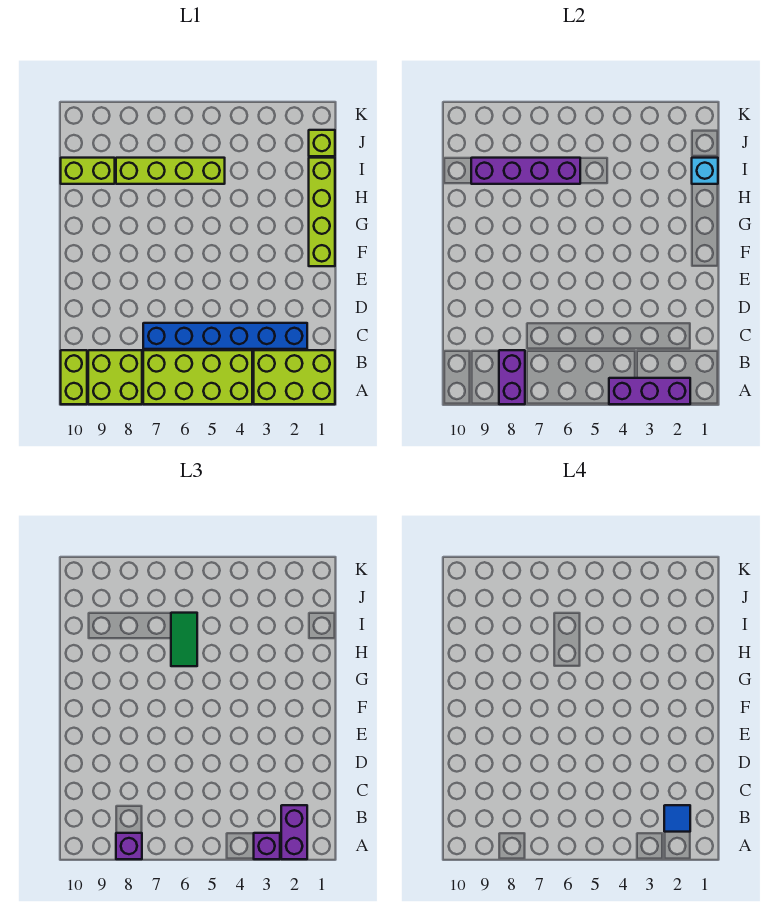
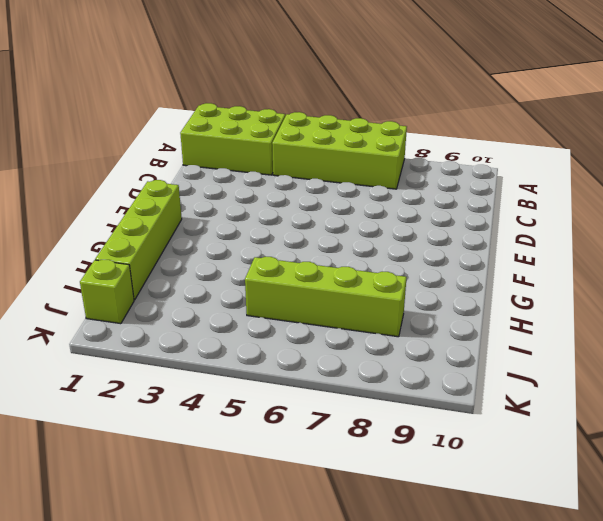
none -> lime brick A8:B9 level 1
none -> lime brick A10:B10 level 1
none -> blue brick C2:C7 level 1

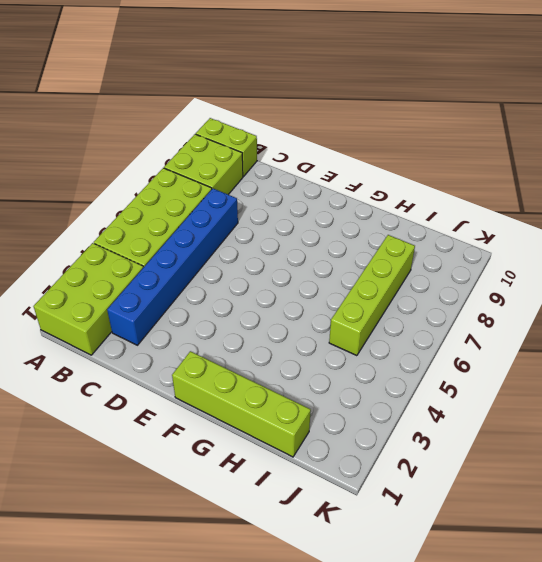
none -> lime brick I9:I10 level 1
none -> lime brick J1 level 1
none -> purple brick A2:A4 level 2

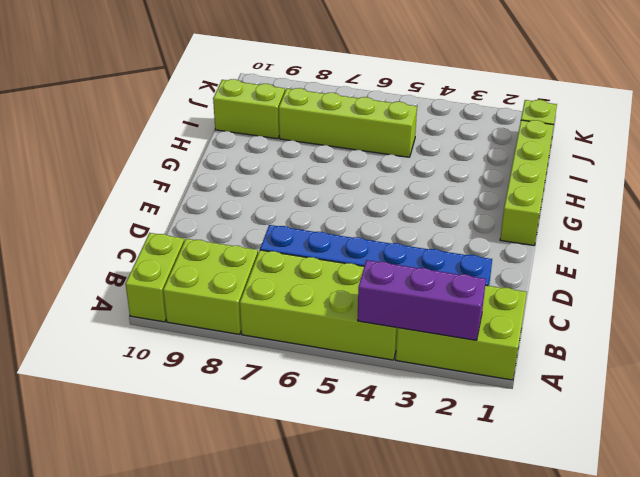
none -> purple brick A8:B8 level 2
none -> cyan brick I1 level 2
none -> purple brick I6:I9 level 2

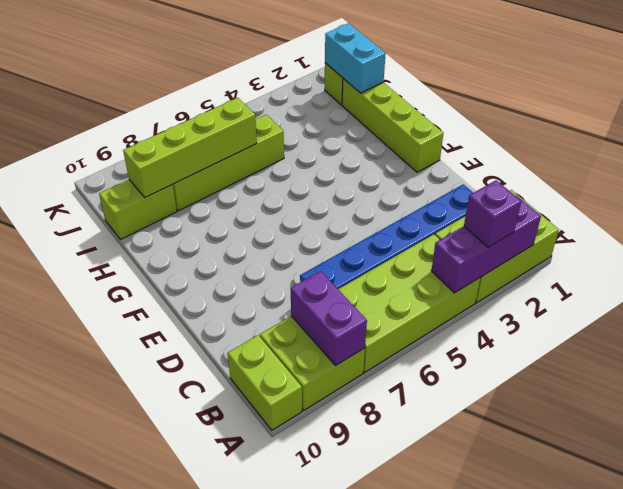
cyan brick I1:J1 level 2 -> cyan brick I1 level 2
lime brick I6:I9 level 2 -> purple brick I6:I9 level 2
none -> purple brick A2:B2 level 3
none -> purple brick A8 level 3
none -> green tile H6:I6 level 3

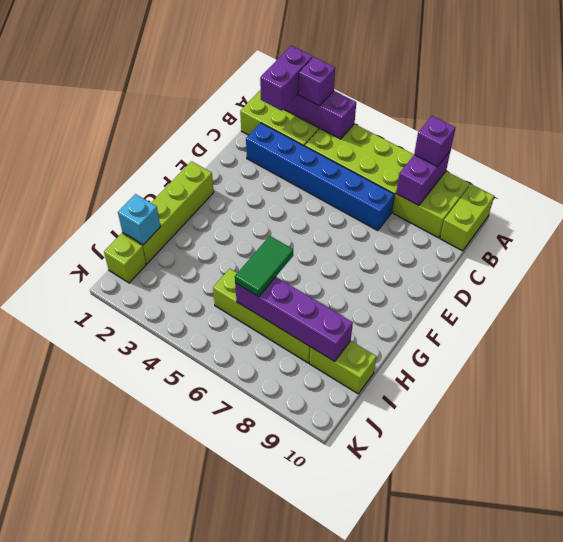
none -> blue tile B2 level 4

